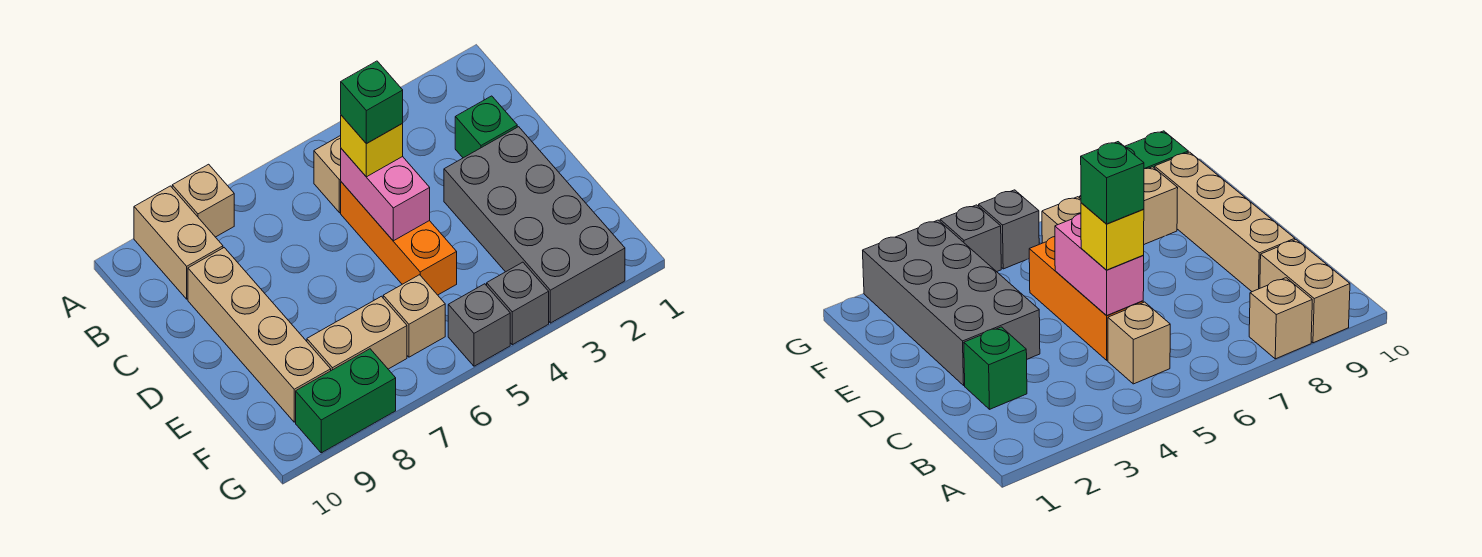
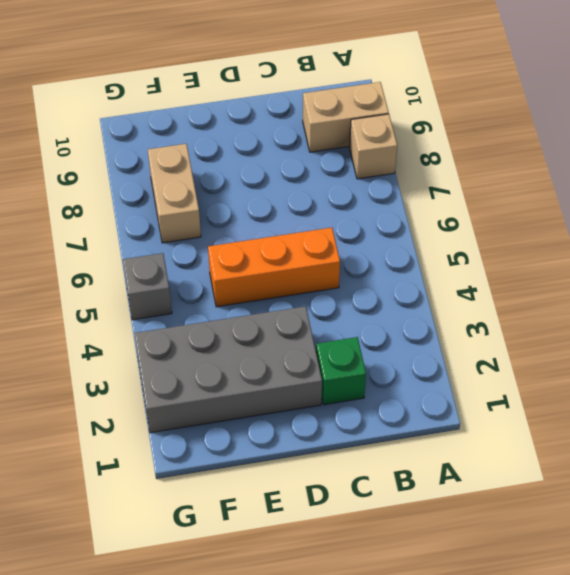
none -> tan brick B5 level 1
none -> tan brick C9:F9 level 1
none -> tan brick F6 level 1

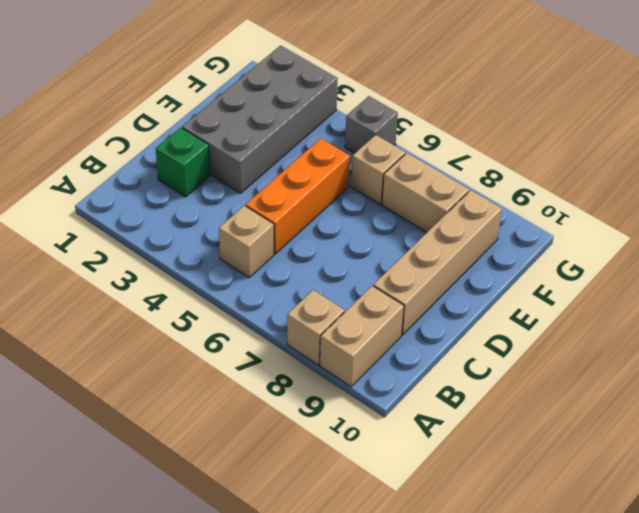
none -> grey brick G4 level 1
none -> green brick G8:G9 level 1
none -> pink brick C5:D5 level 2

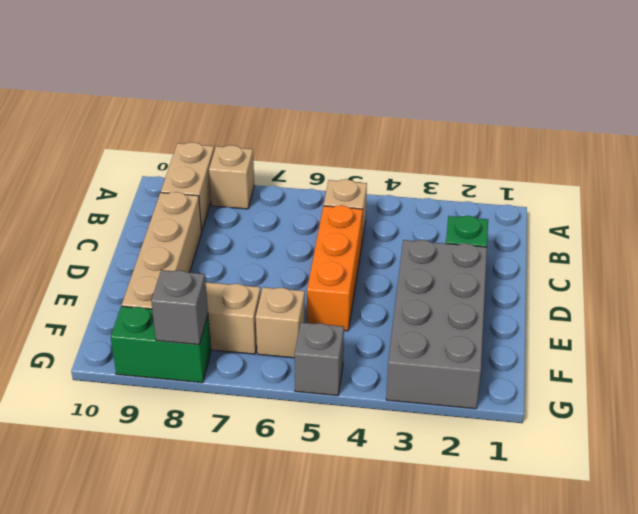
grey brick G8 level 2 -> grey brick G4 level 1
none -> pink brick C5:D5 level 2
none -> yellow brick C5 level 3
none -> green brick C5 level 4

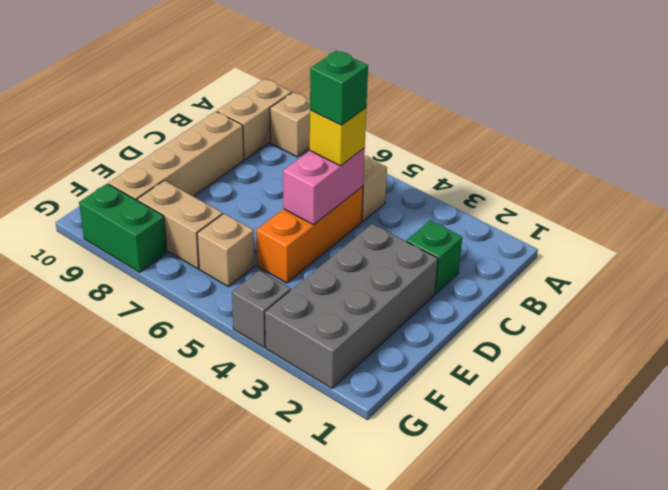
none -> grey brick G5 level 1

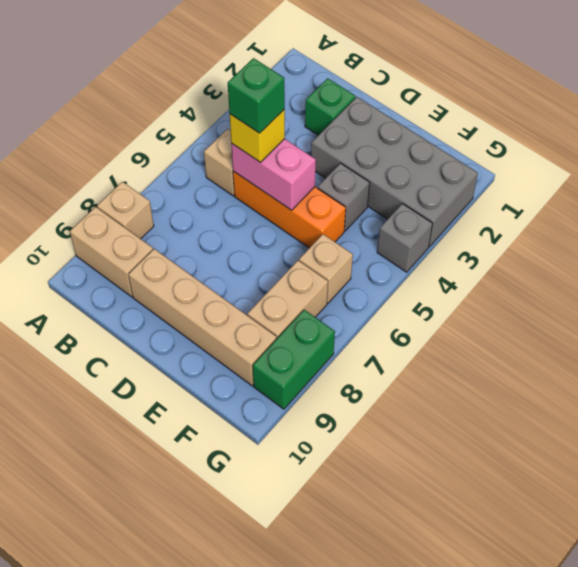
grey brick E4 level 1 -> grey brick G5 level 1

